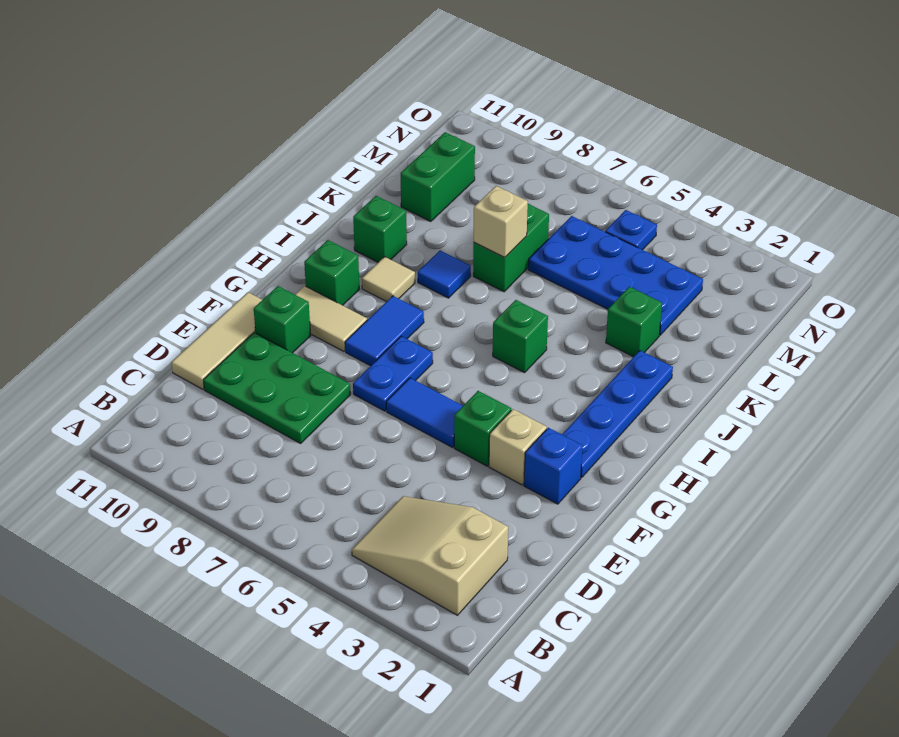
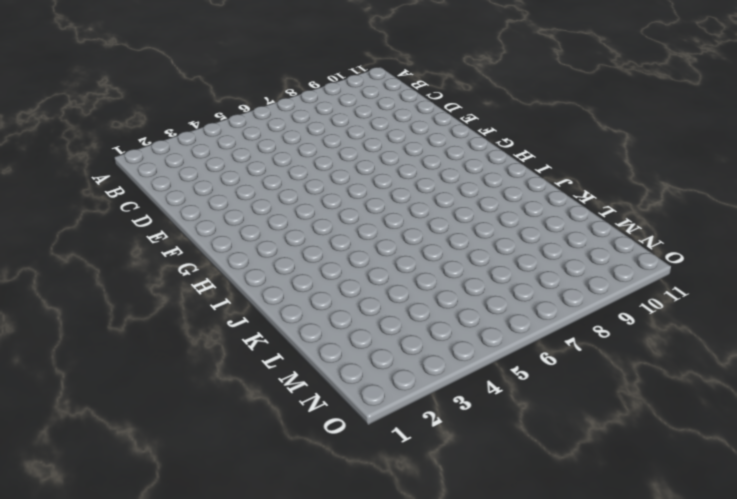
none -> tan slope B2:C4 level 1 top 2
none -> green plate D8:E10 level 1
none -> tan tile D11:F11 level 1

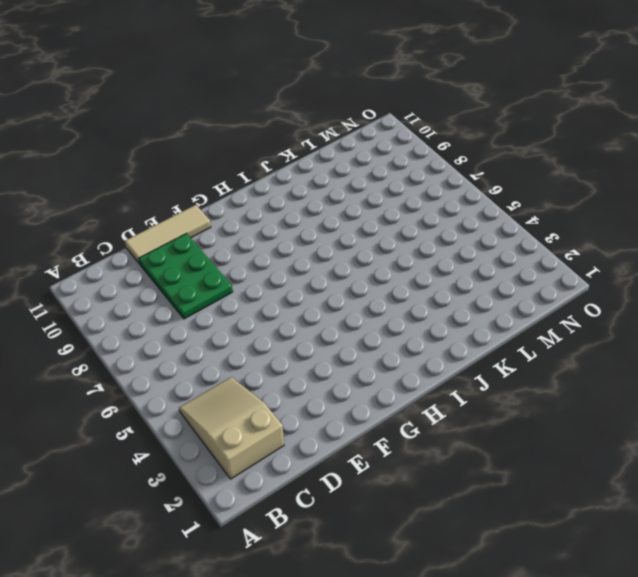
none -> blue brick F2 level 1
none -> tan brick F3 level 1
none -> green brick F4 level 1

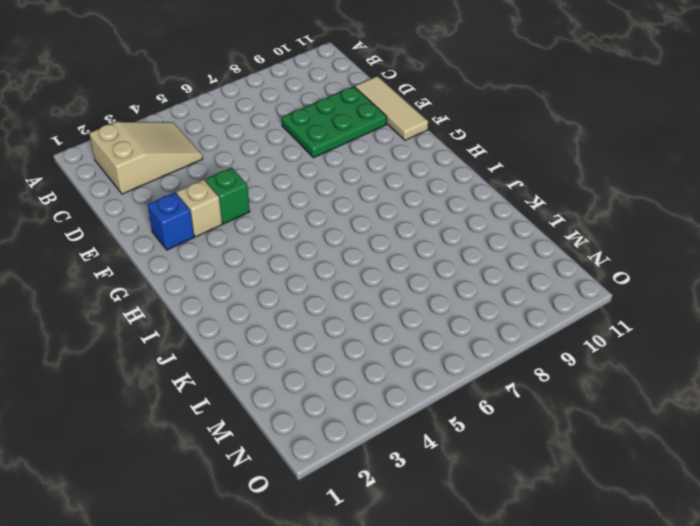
none -> blue tile F5:F6 level 1
none -> blue plate F7:G7 level 1
none -> green brick F10 level 1

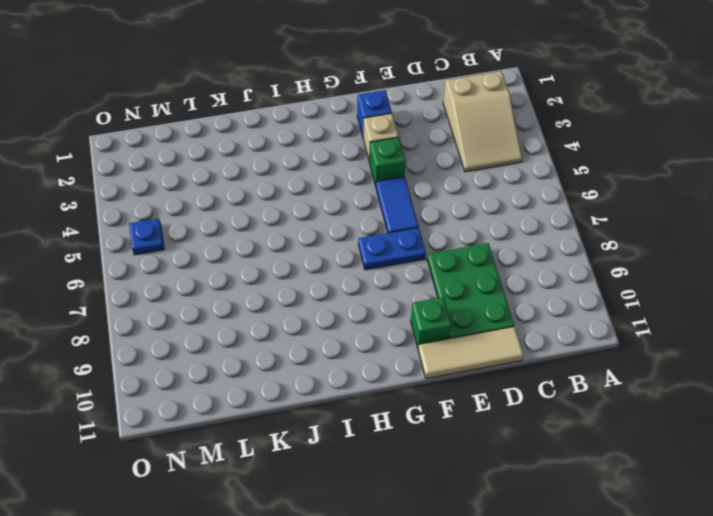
none -> blue plate G2:J2 level 1
none -> blue tile G8:H8 level 1
none -> tan tile G9:G10 level 1

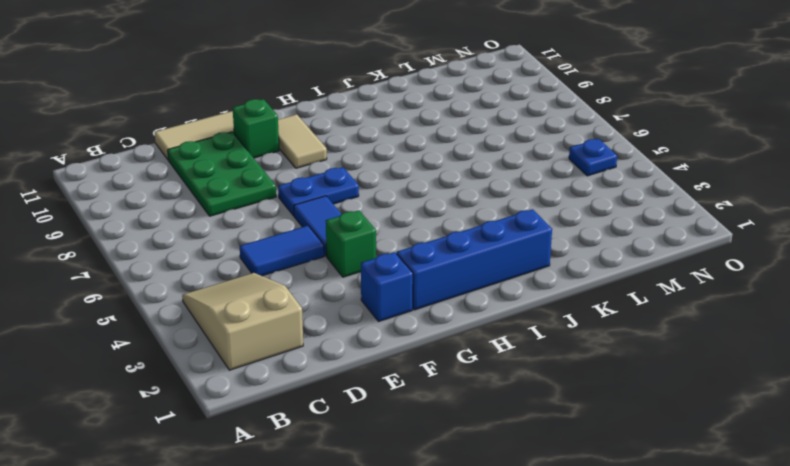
blue tile D5:E5 level 1 -> blue tile G8:H8 level 1
blue brick G2:J2 level 1 -> blue plate G2:J2 level 1
none -> tan brick F3 level 1
none -> green brick H10 level 1
none -> green brick I5 level 1

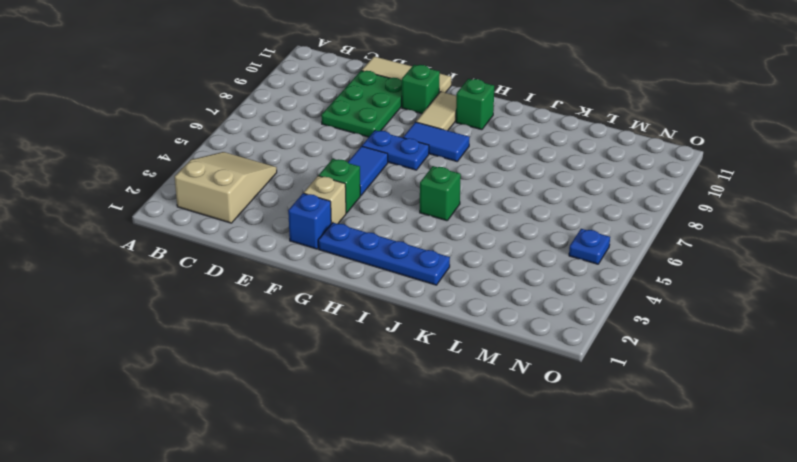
none -> tan tile I9 level 1
none -> blue tile J8 level 1
none -> green brick J10 level 1

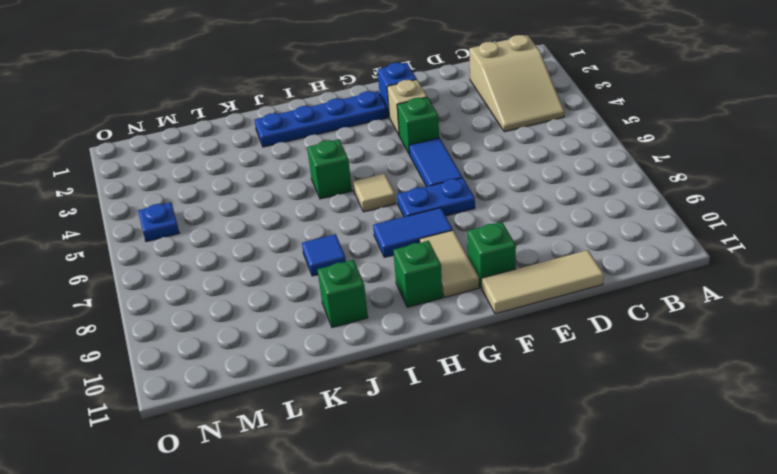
tan tile H6 level 1 -> tan tile I9 level 1
none -> green plate D8:E10 level 1
none -> green brick K3 level 1
none -> green brick K7:L7 level 1

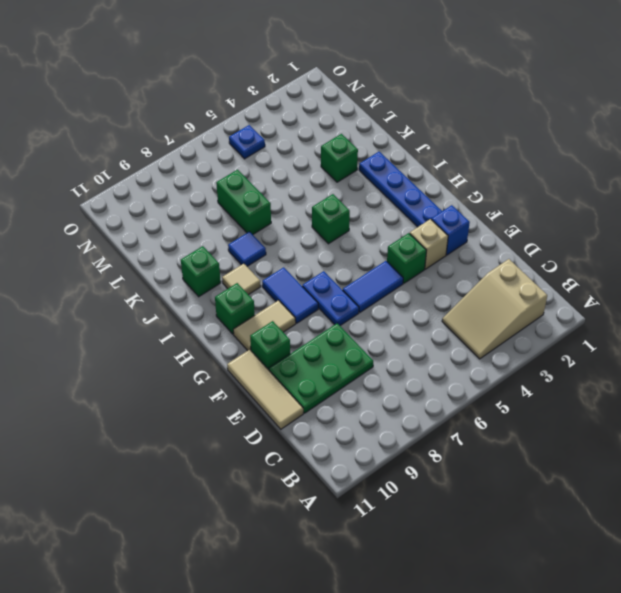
none -> blue plate L3:M6 level 1
none -> green brick L10:M10 level 1
none -> tan brick K7 level 2

